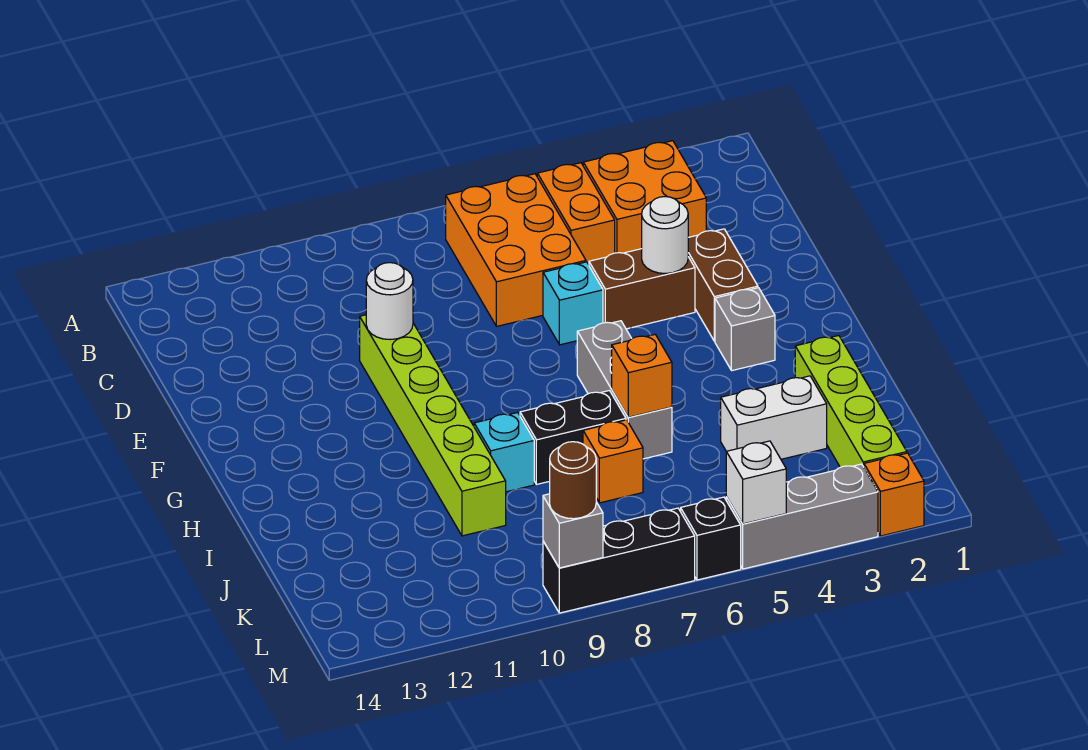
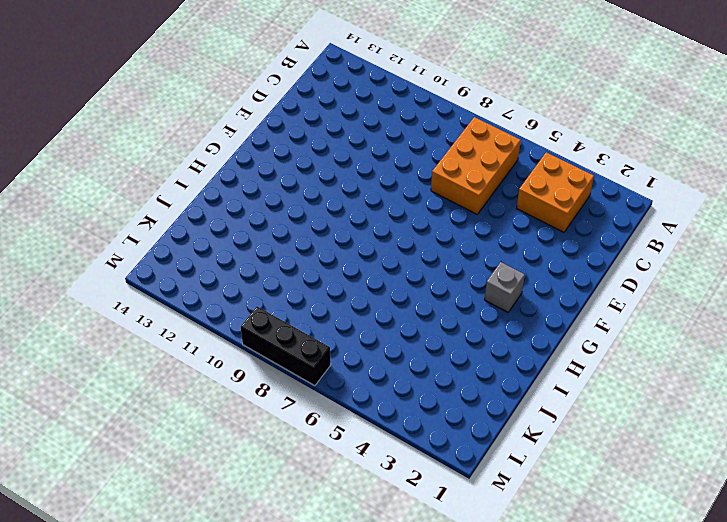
none -> orange brick B5:C5 level 1
none -> brown brick E3:F3 level 1
none -> brown brick E4:E5 level 1

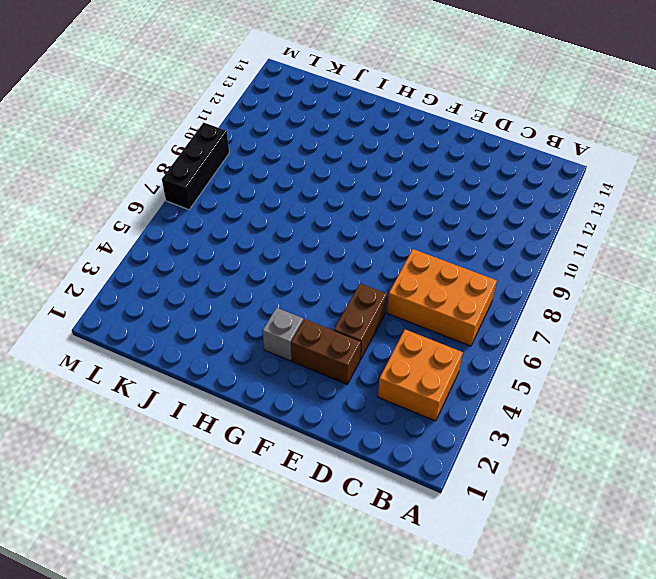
none -> orange brick B5:C5 level 1
none -> cyan brick E6 level 1
none -> lime brick E10:J10 level 1

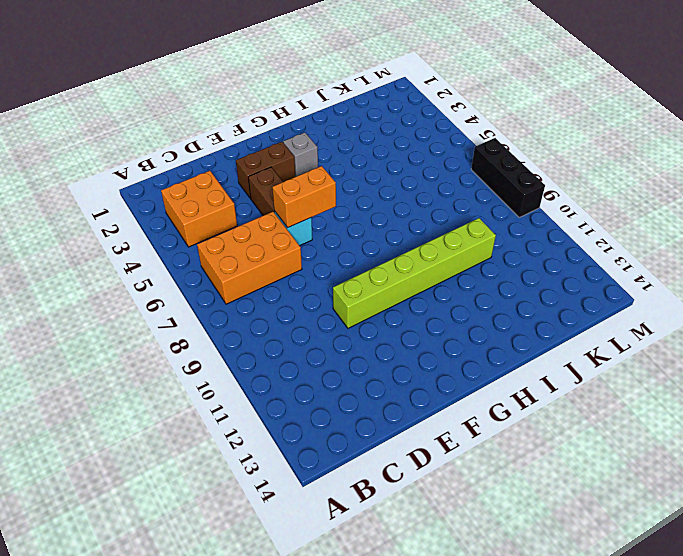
orange brick E6:F6 level 2 -> orange brick B5:C5 level 1
none -> grey brick G6:I6 level 1
none -> lime brick I2:L2 level 1
none -> black brick I7:I8 level 1

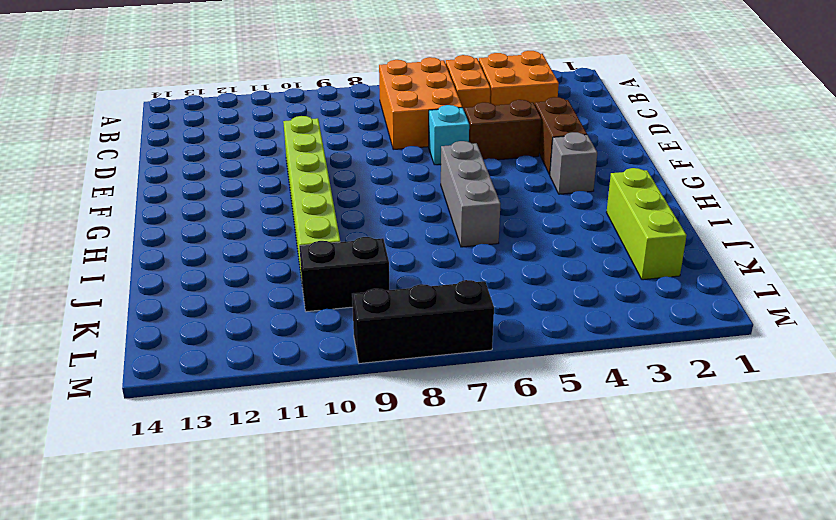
lime brick I2:K2 level 1 -> lime brick I2:L2 level 1
black brick K9:K10 level 1 -> black brick I7:I8 level 1
none -> cyan brick I9 level 1
none -> white brick J3:J4 level 1
none -> orange brick J7 level 1

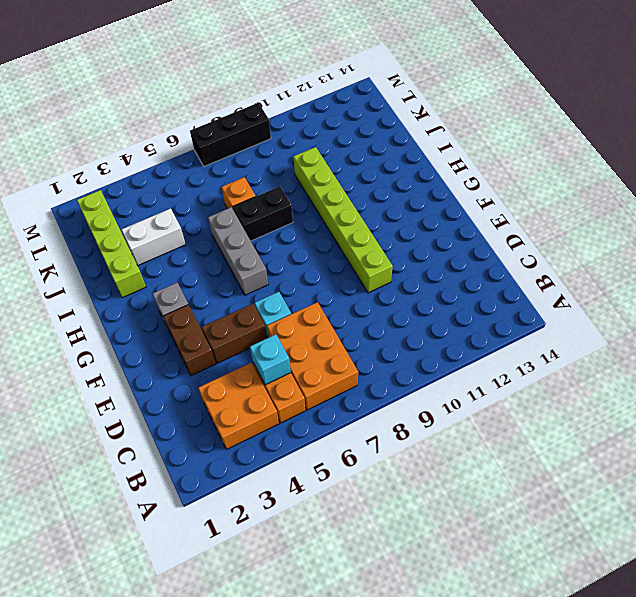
cyan brick C5 level 2 -> cyan brick I9 level 1
none -> orange brick M2 level 1
none -> grey brick M3:M5 level 1
none -> black brick M6 level 1

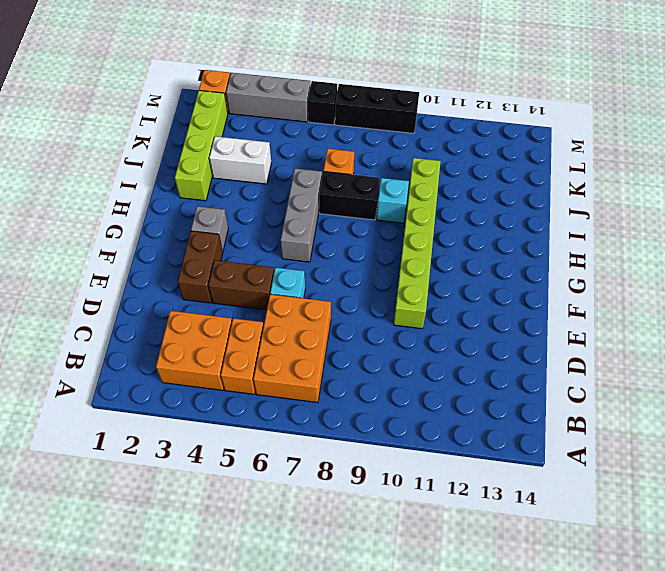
none -> white round brick E4 level 2
none -> white round brick E10 level 2
none -> orange brick I6 level 2

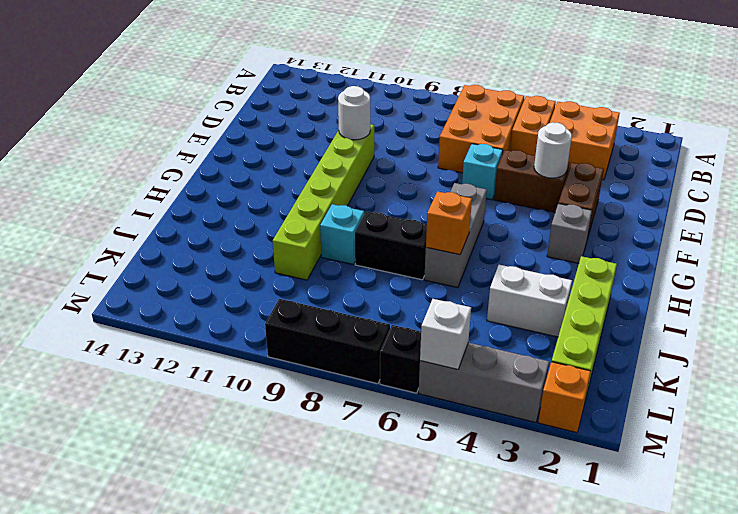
none -> orange brick J7 level 1
none -> grey brick M9 level 2
none -> brown round brick M9 level 3

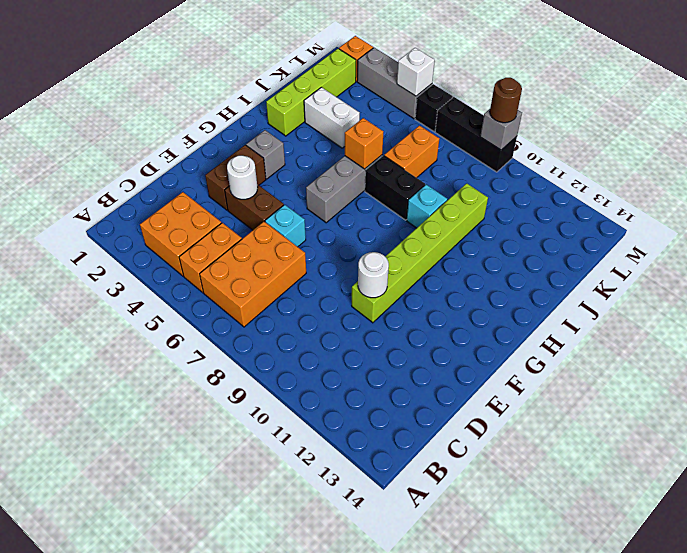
orange brick J7:K7 level 1 -> orange brick J7 level 1

